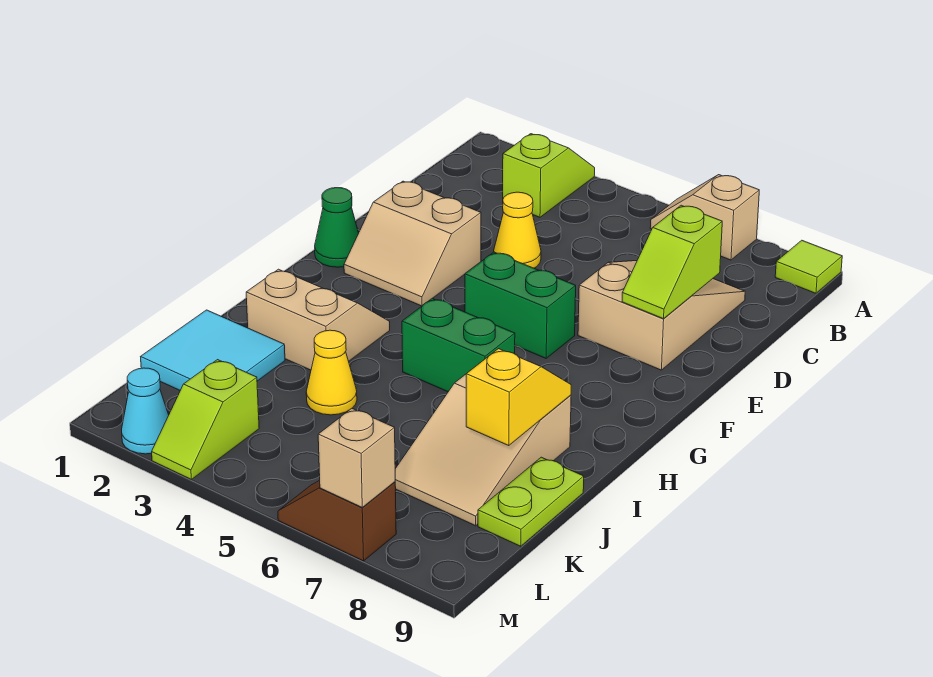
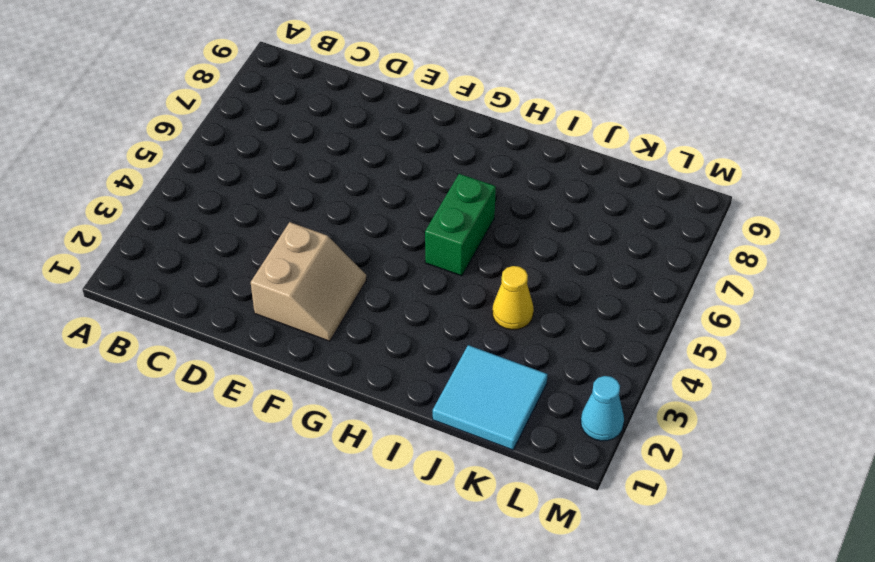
none -> lime slope A3:B3 level 1 top B
none -> tan slope A6:A7 level 1 top 7
none -> lime tile A9 level 1

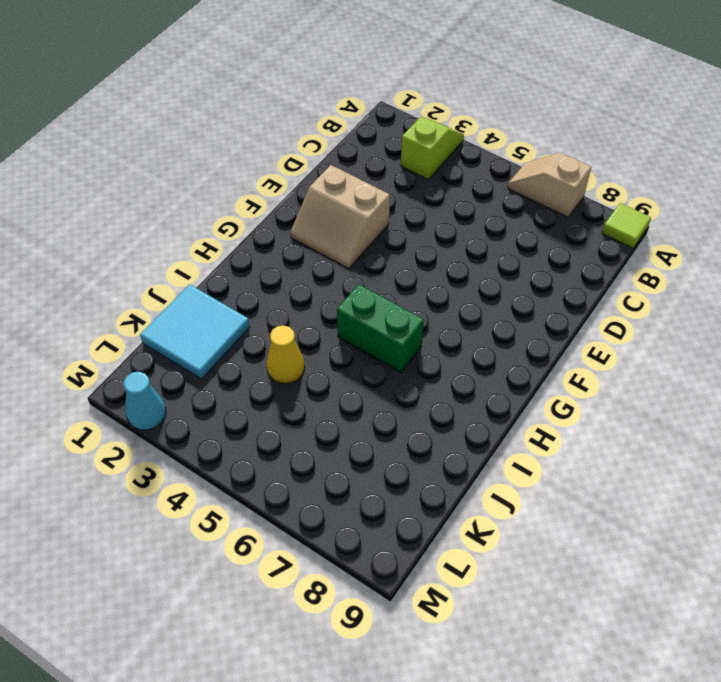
none -> tan slope C7:E8 level 1 top E
none -> yellow cone D4 level 1
none -> green cone F1 level 1

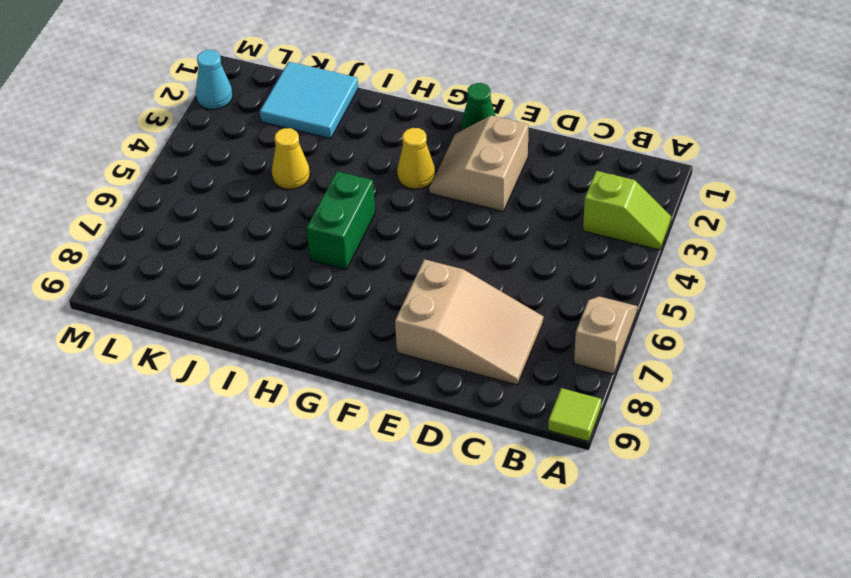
yellow cone G3 level 1 -> yellow cone D4 level 1
none -> green brick F5:F6 level 1
none -> tan slope H2:I3 level 1 top I
none -> tan slope I7:K8 level 1 top I

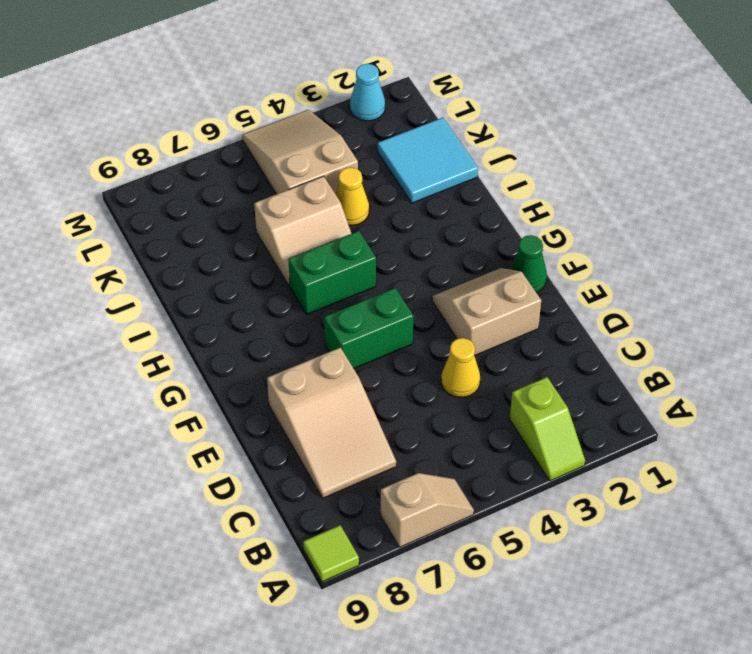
tan slope I5:J6 level 1 top J -> tan slope H2:I3 level 1 top I
tan slope K4:M5 level 1 top K -> tan slope I7:K8 level 1 top I
none -> lime plate J9:K9 level 1
none -> lime slope L3:M3 level 1 top L
none -> brown slope M6:M7 level 1 top 7

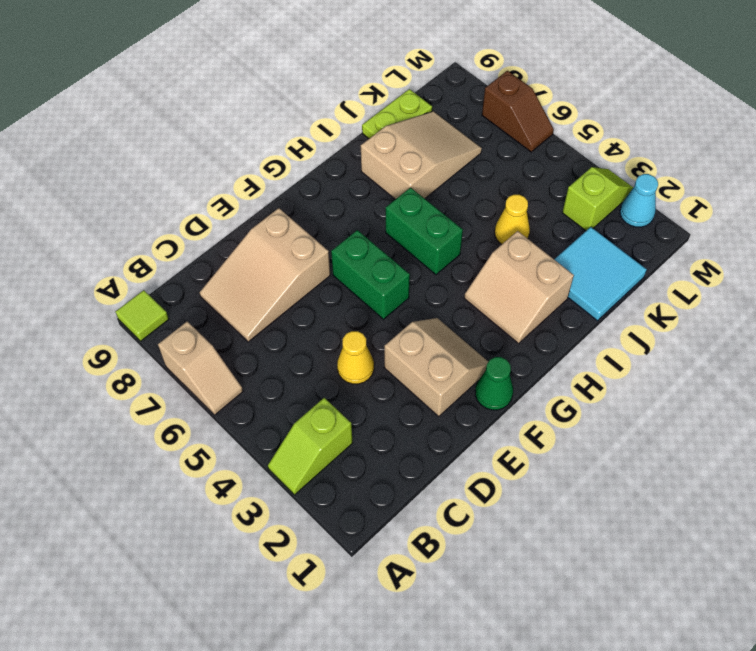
none -> lime slope D8:E8 level 2 top D
none -> yellow slope I8:J8 level 2 top J
none -> tan brick M7 level 2

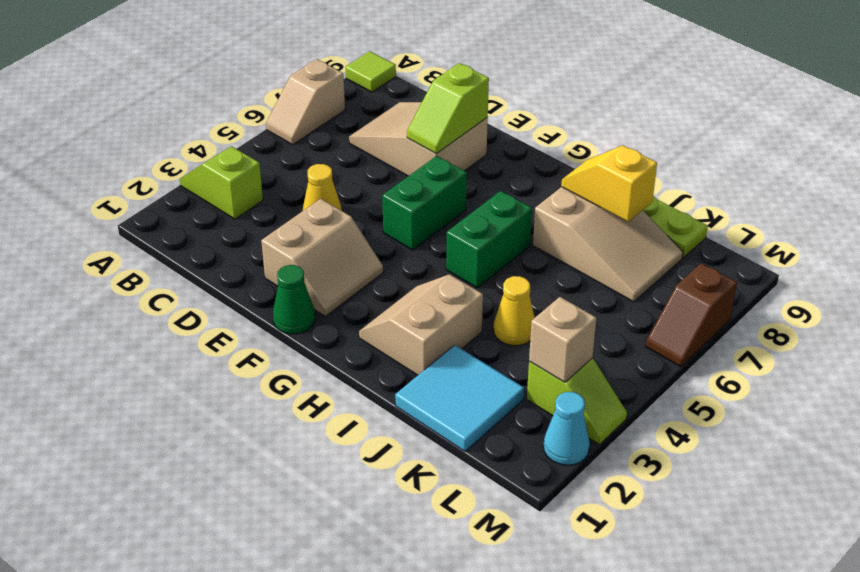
lime slope E7:E8 level 2 top 8 -> lime slope D8:E8 level 2 top D
tan brick L3 level 2 -> tan brick M7 level 2

